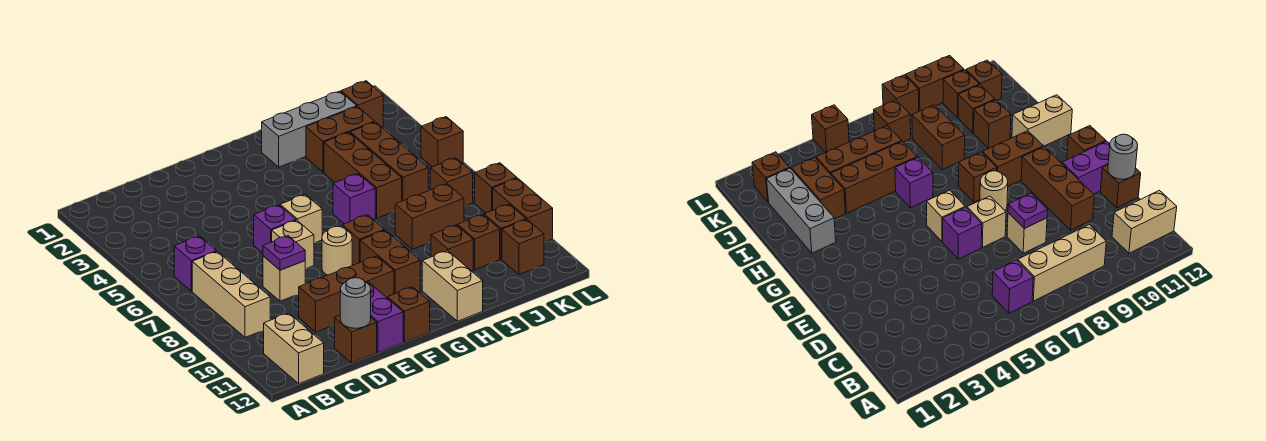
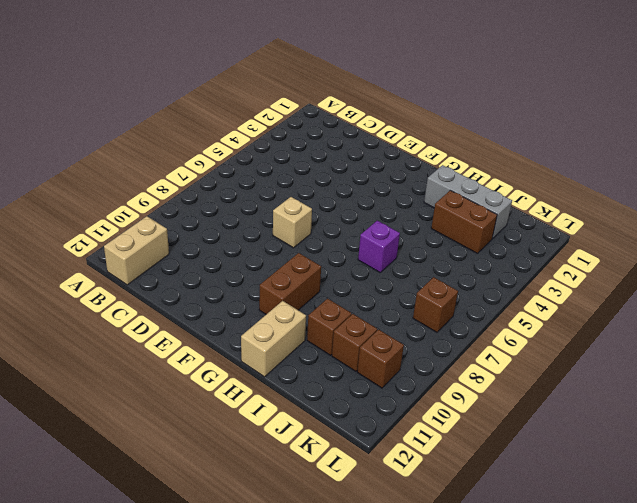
none -> purple brick B6 level 1
none -> tan brick B7:B9 level 1
none -> tan brick D8 level 1
none -> brown brick D10:F10 level 1

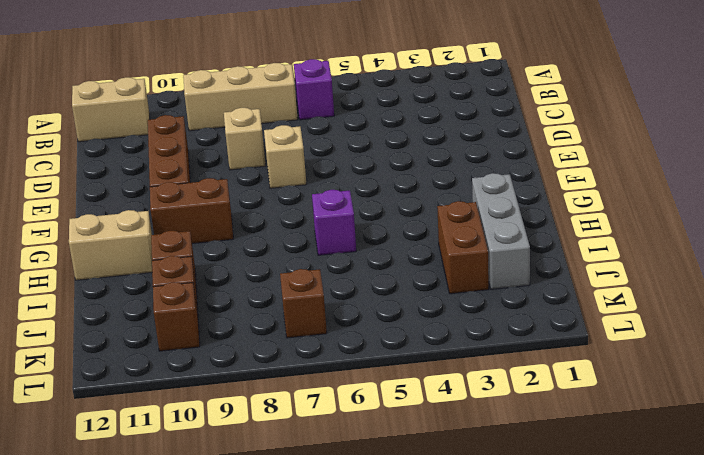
none -> brown brick D12 level 1
none -> purple brick E6 level 1
none -> purple brick E11:E12 level 1
none -> tan brick F6 level 1

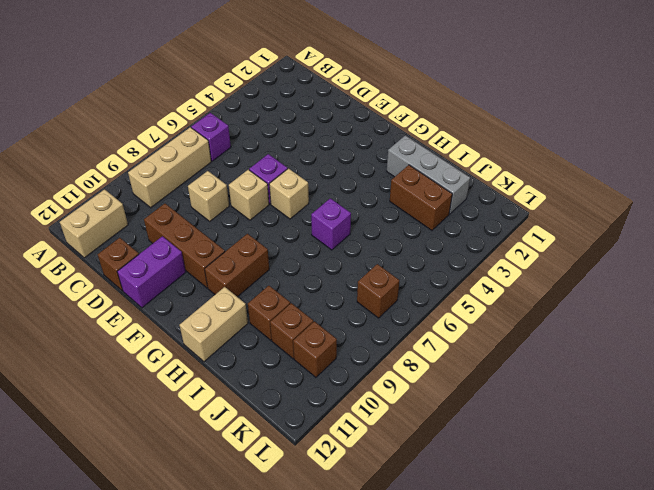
none -> tan round brick F8 level 1
none -> brown brick F12 level 1
none -> brown brick G8 level 1
none -> brown brick I4:I6 level 1

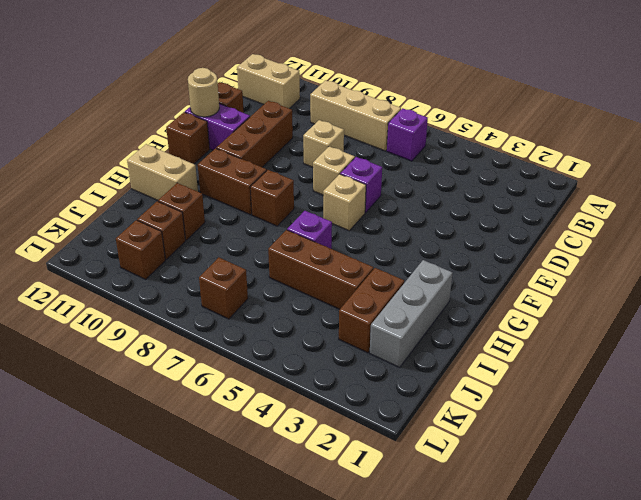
tan round brick E12 level 2 -> tan round brick F8 level 1
none -> brown brick I8:J8 level 1
none -> brown brick J4:J6 level 1
none -> brown brick K2 level 1
none -> brown brick K11 level 1

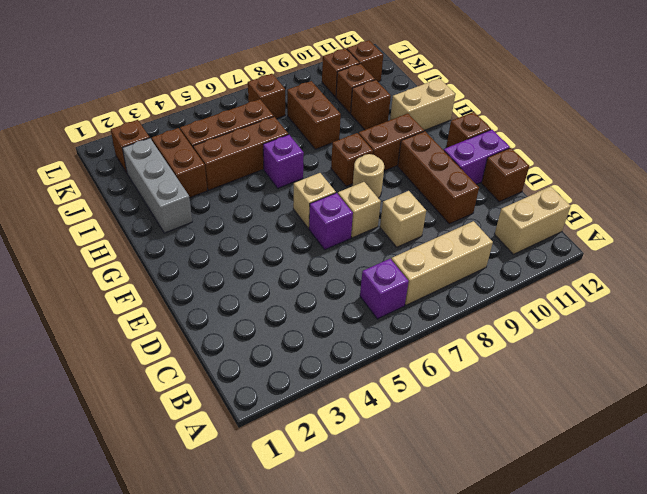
none -> brown brick L5 level 1
none -> brown brick L8 level 1
none -> brown brick L9:L10 level 1
none -> purple plate D8 level 2

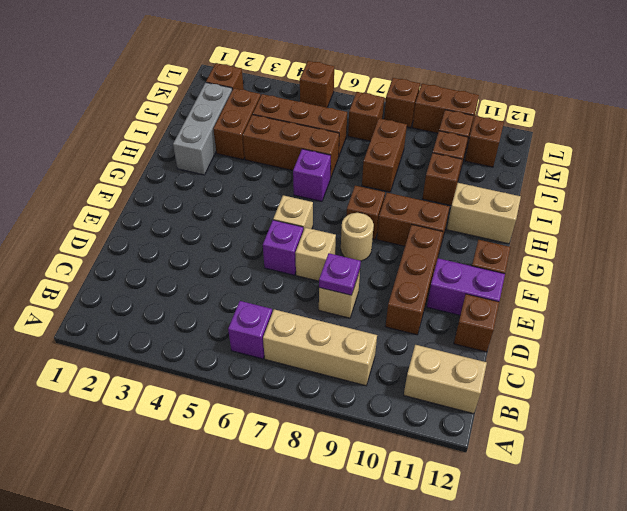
none -> grey round brick D12 level 2

